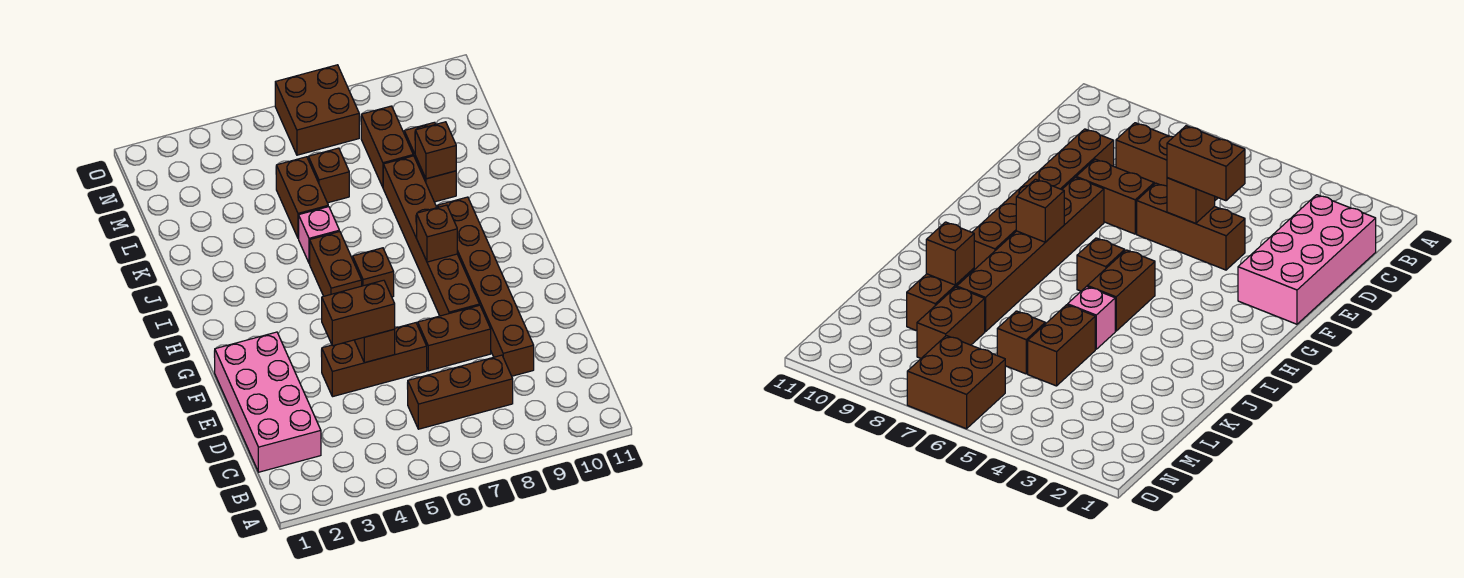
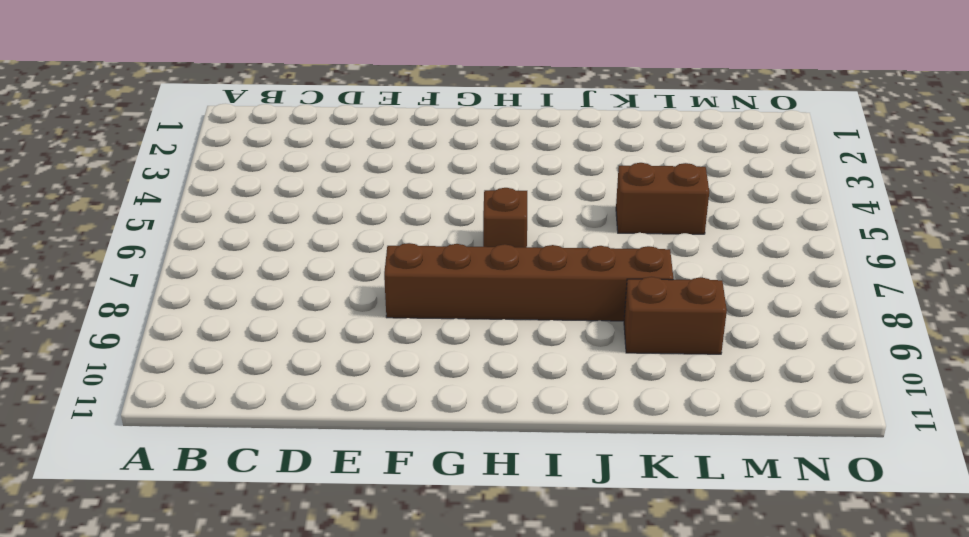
none -> pink brick C1:F2 level 1
none -> brown brick C6:C8 level 1
none -> brown brick D9:I9 level 1

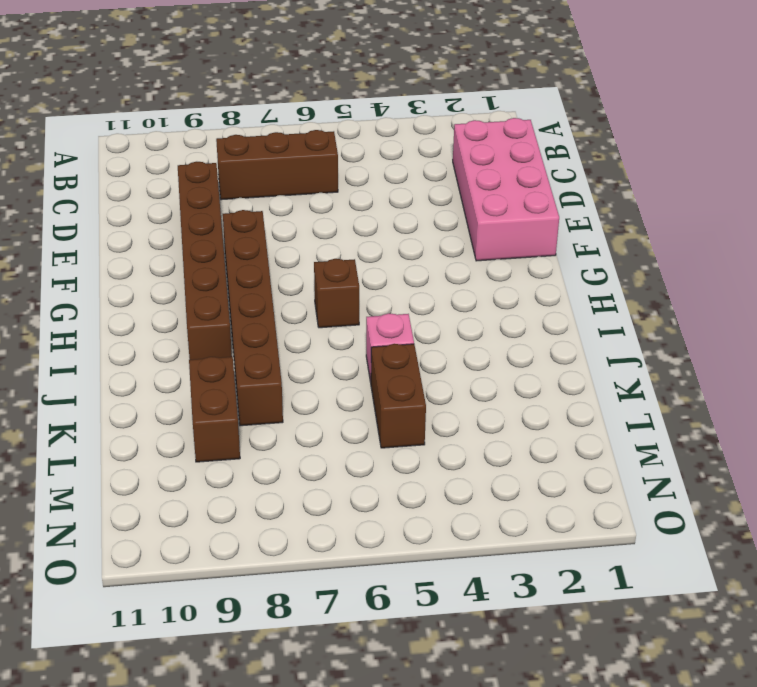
none -> brown brick E4:E6 level 1
none -> brown brick E7:E8 level 1
none -> brown brick H5:I5 level 1

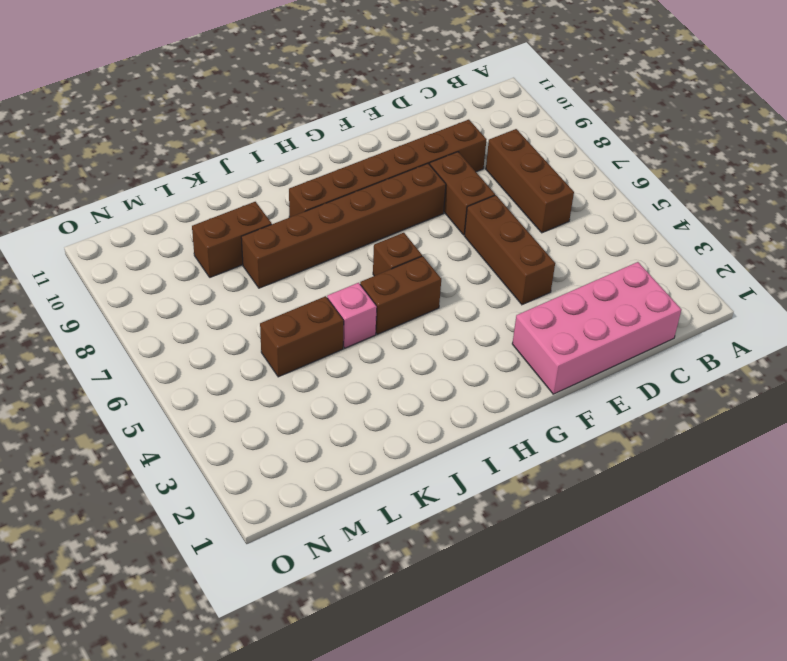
none -> brown brick L6 level 1
none -> brown brick L8:M8 level 1
none -> brown brick N6:O7 level 1

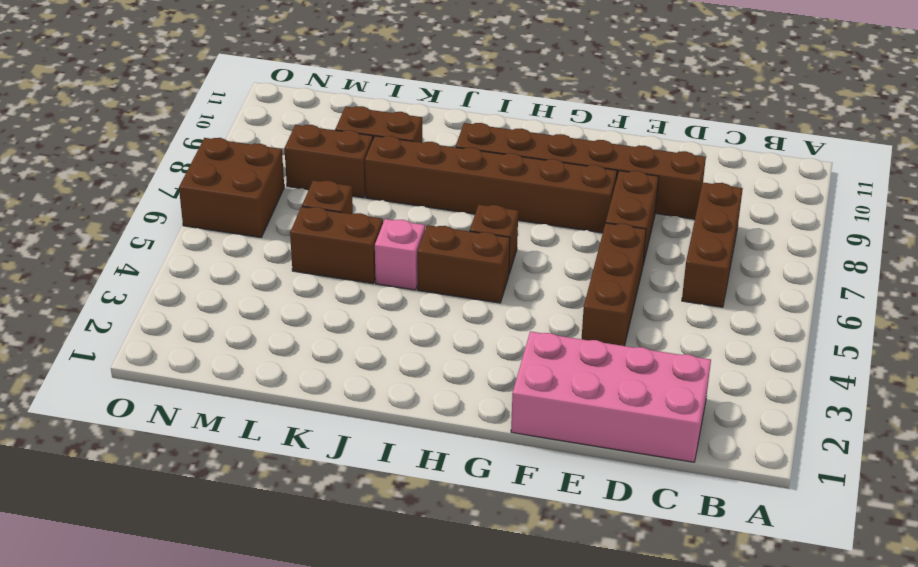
none -> brown brick E5 level 2
none -> brown brick H8 level 2
none -> brown brick K9 level 2

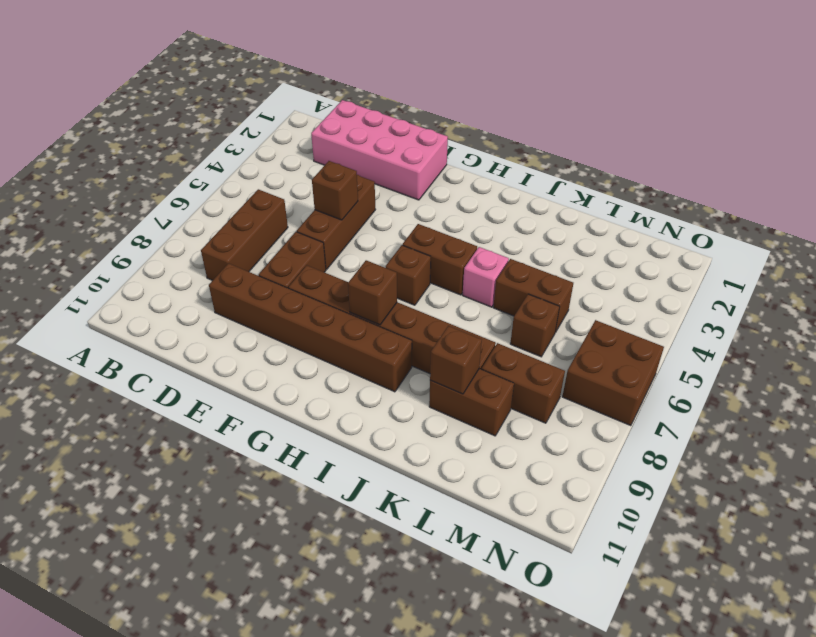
none -> brown brick E4:E5 level 3

